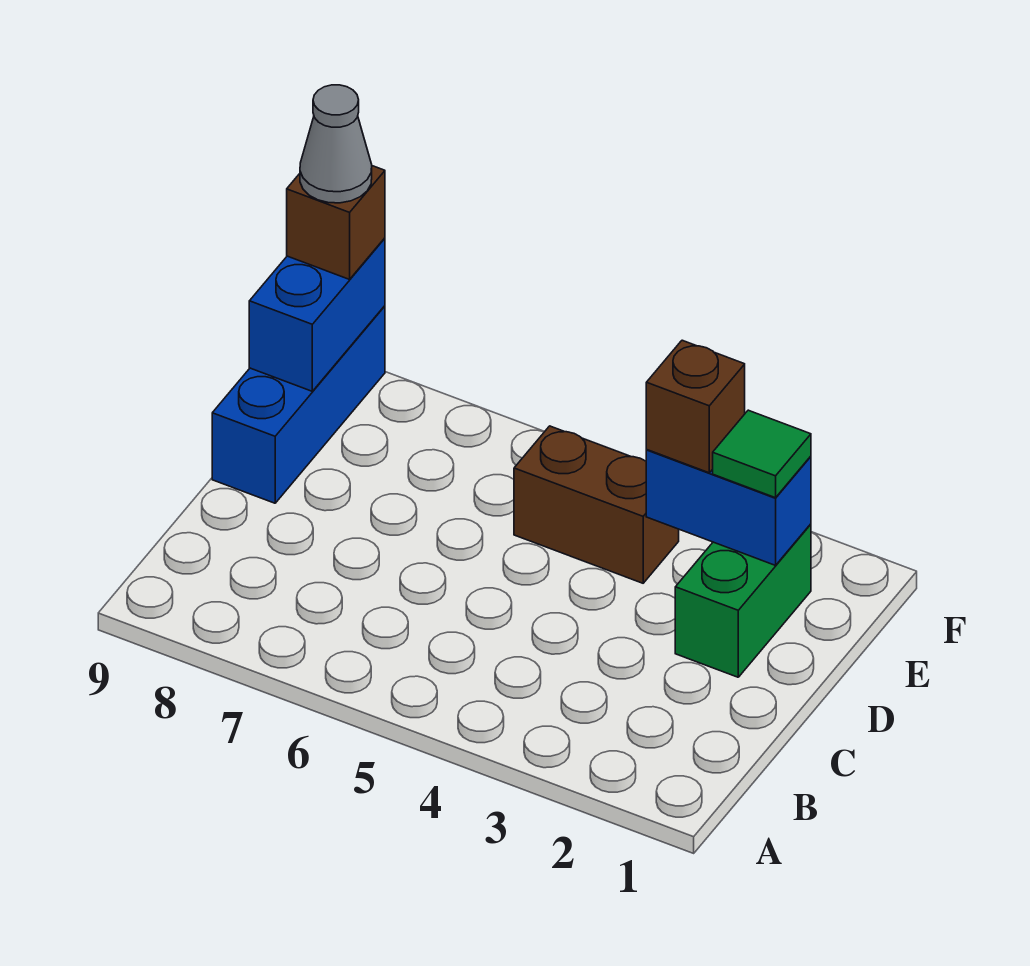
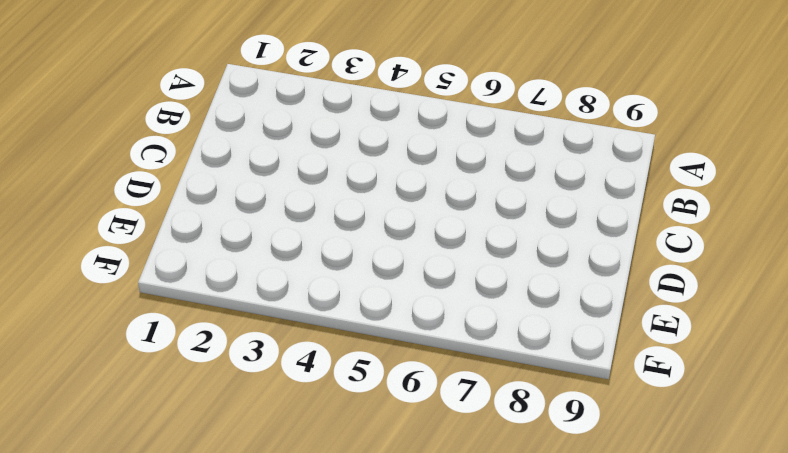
none -> green brick D2:E2 level 1
none -> blue brick D9:F9 level 1

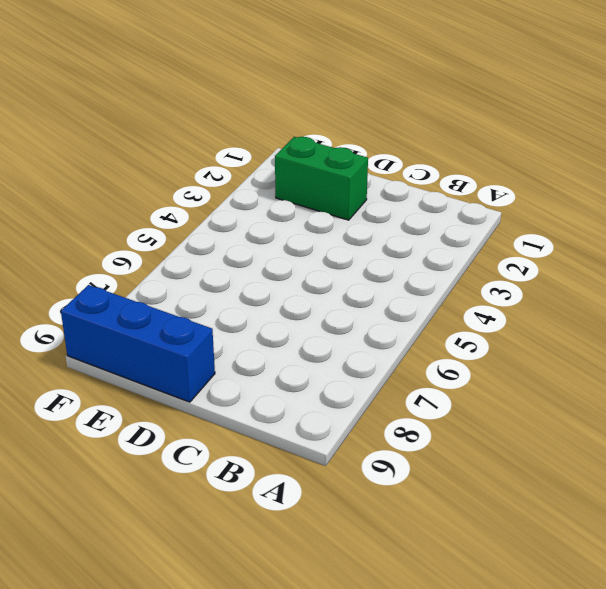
none -> brown brick E4:E5 level 1
none -> blue brick E2:E3 level 2

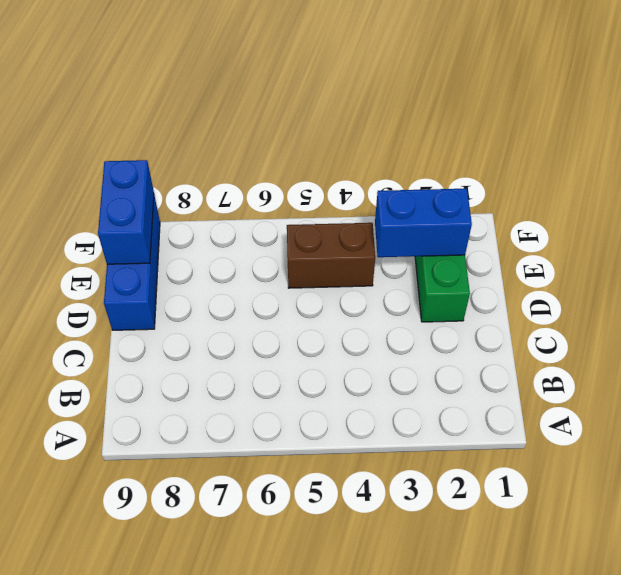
none -> green tile E2 level 3
none -> brown brick E3 level 3

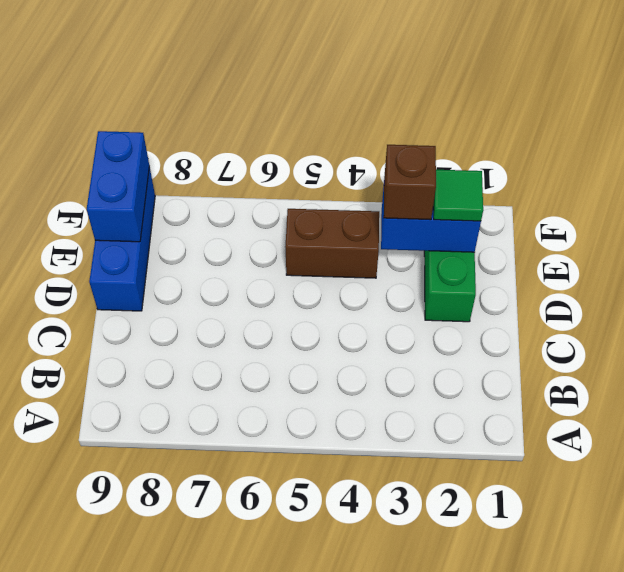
none -> brown brick F9 level 3
none -> grey cone F9 level 4

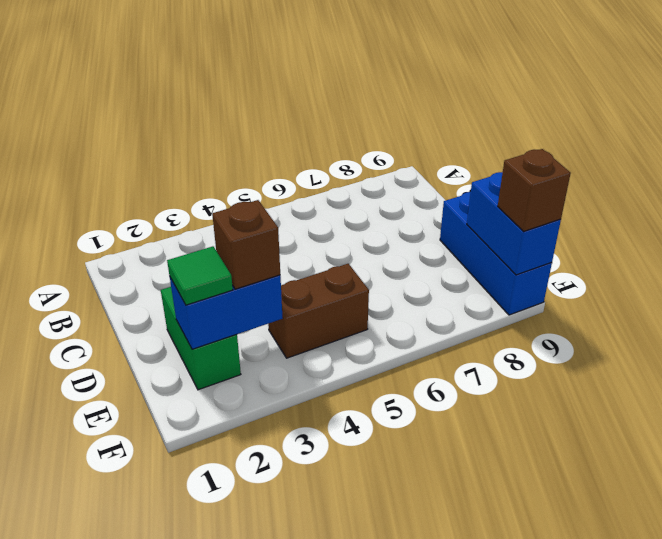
none -> grey cone F9 level 4

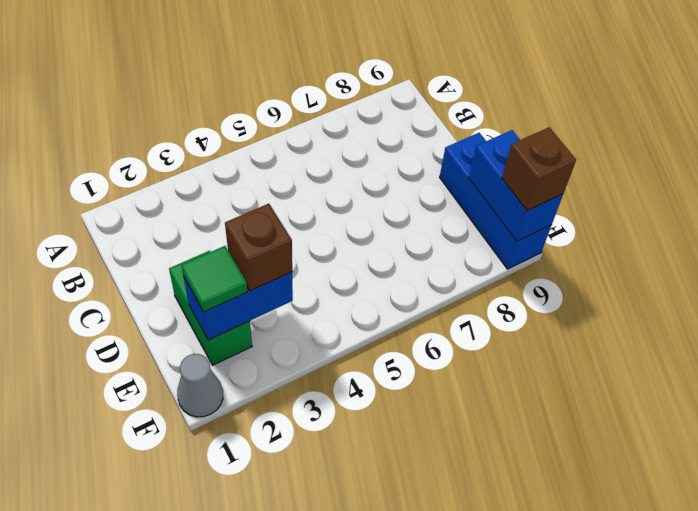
grey cone F1 level 1 -> grey cone F9 level 4
none -> brown brick E4:E5 level 1

